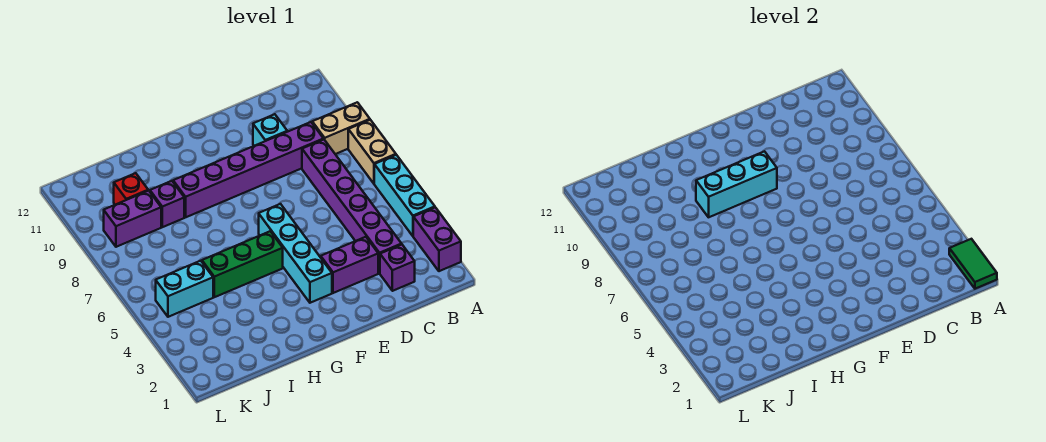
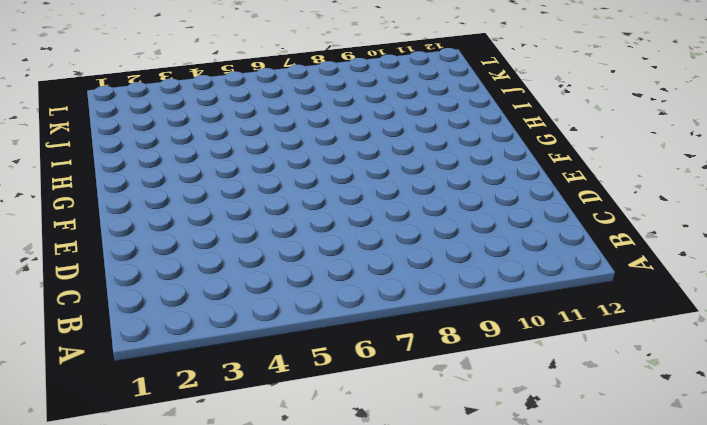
none -> purple brick A2:A3 level 1
none -> cyan brick A4:A6 level 1
none -> tan brick A7:A8 level 1

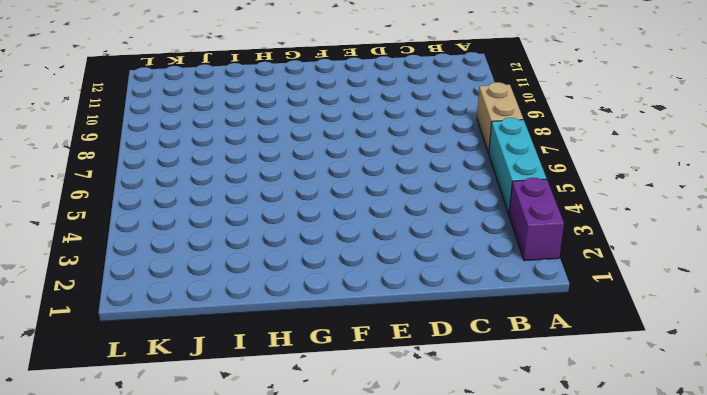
none -> tan brick A9:B9 level 1
none -> purple brick C2 level 1
none -> purple brick C3:C8 level 1

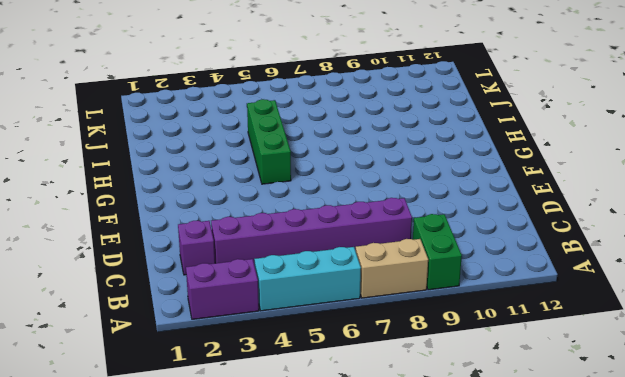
green brick A9:B9 level 1 -> tan brick A9:B9 level 1
none -> purple brick C9:H9 level 1
none -> purple brick D3:E3 level 1
none -> cyan brick D10 level 1

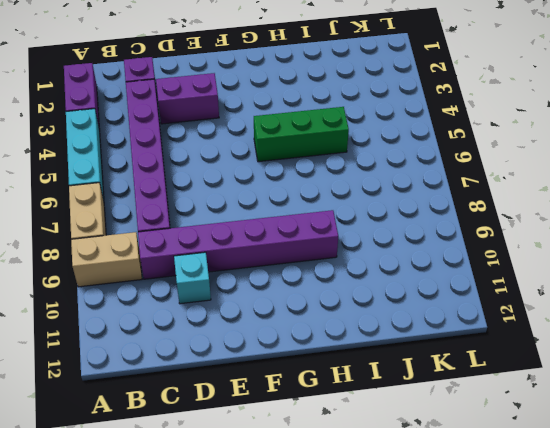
none -> cyan brick F3:F6 level 1
none -> purple brick I9 level 1
none -> cyan brick J5:K5 level 1

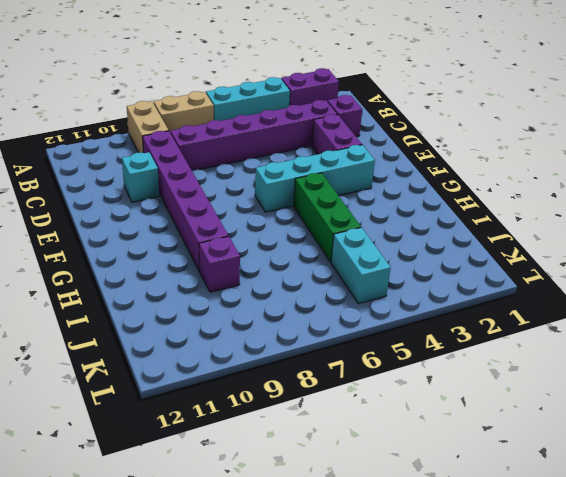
none -> purple brick J9:K9 level 1
none -> red brick J10 level 1
none -> green tile A1:A2 level 2

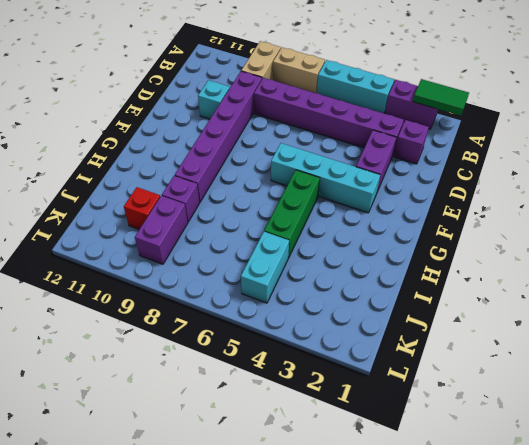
none -> cyan brick F9:H9 level 2

